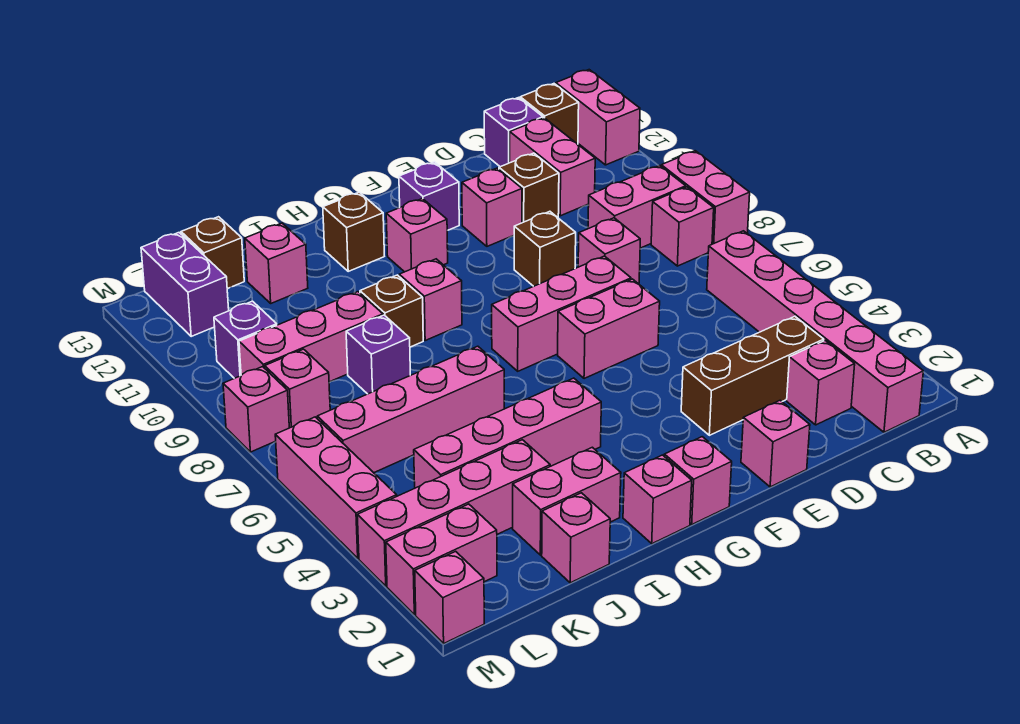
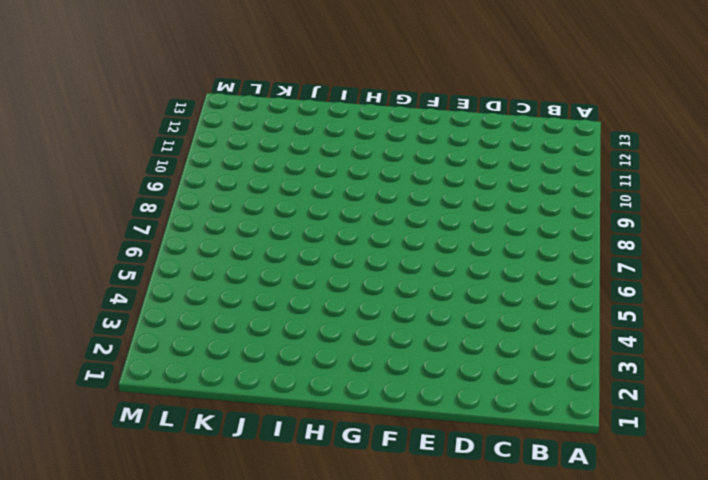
none -> pink brick A8:A9 level 1
none -> pink brick A12:A13 level 1
none -> pink brick B1:B6 level 1
none -> pink brick B8 level 1

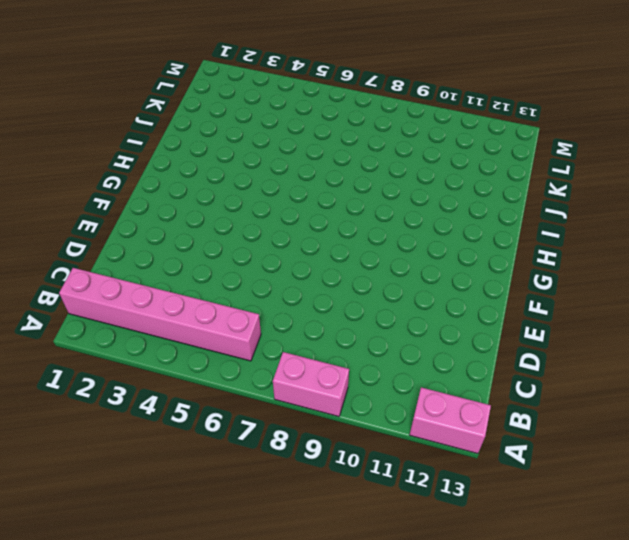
none -> pink brick B8 level 1
none -> pink brick B9:C9 level 1
none -> brown brick B13 level 1
none -> pink brick C2 level 1

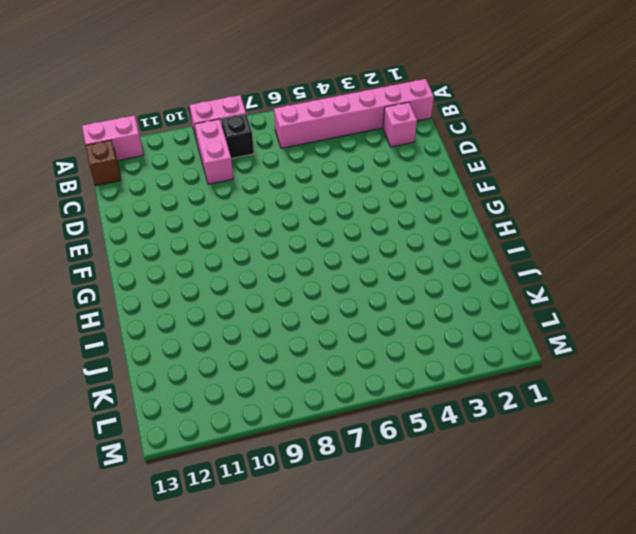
black brick B8 level 1 -> pink brick B8 level 1
none -> brown brick C3:E3 level 1
none -> pink brick C11:C12 level 1
none -> purple brick C13 level 1
none -> pink brick D8 level 1

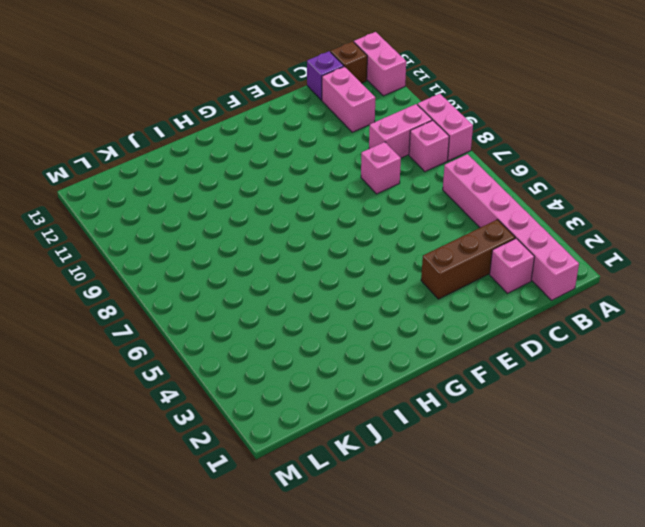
none -> brown brick D11 level 1
none -> pink brick E1 level 1
none -> pink brick E6:F6 level 1
none -> pink brick E7:G7 level 1

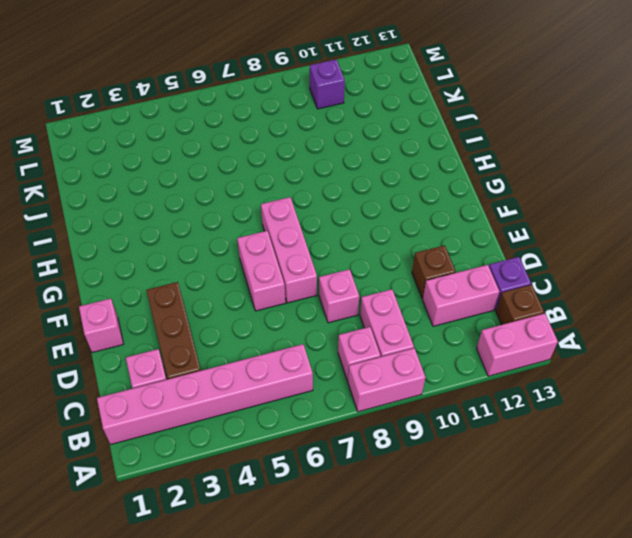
none -> brown brick E9 level 1
none -> pink brick E11 level 1
none -> purple brick F12 level 1
none -> pink brick G1 level 1

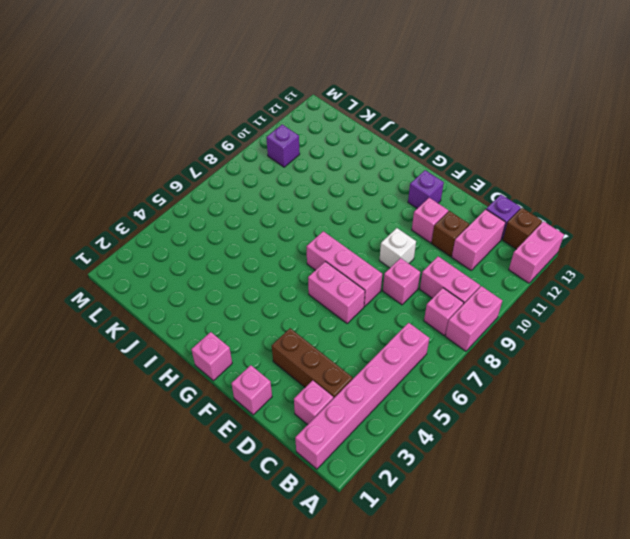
white brick E9 level 1 -> brown brick E9 level 1
none -> pink brick G11 level 1
none -> pink brick H1 level 1
none -> pink brick H4:K4 level 1
none -> pink brick H9 level 1

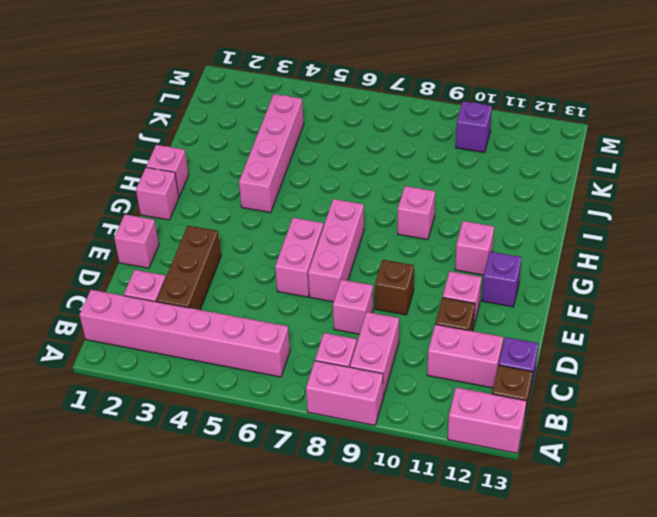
none -> brown brick H12 level 1
none -> pink brick I2:J2 level 1
none -> pink brick I6:L6 level 1
none -> brown brick I9 level 1

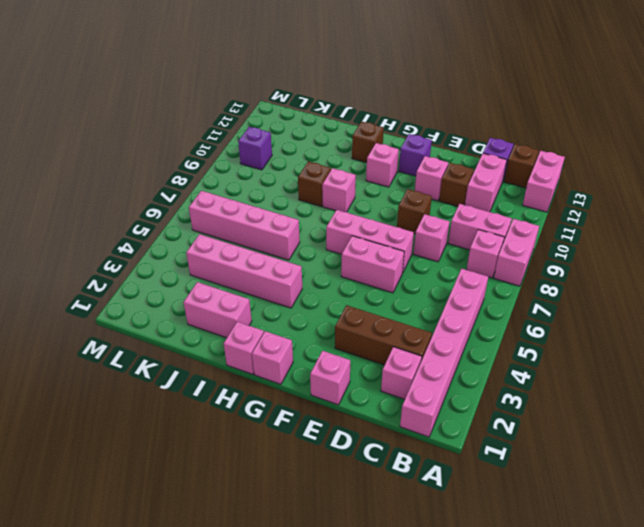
none -> pink brick J1 level 1
none -> pink brick J3:M3 level 1
none -> purple brick J8 level 1
none -> pink brick J9:L9 level 1

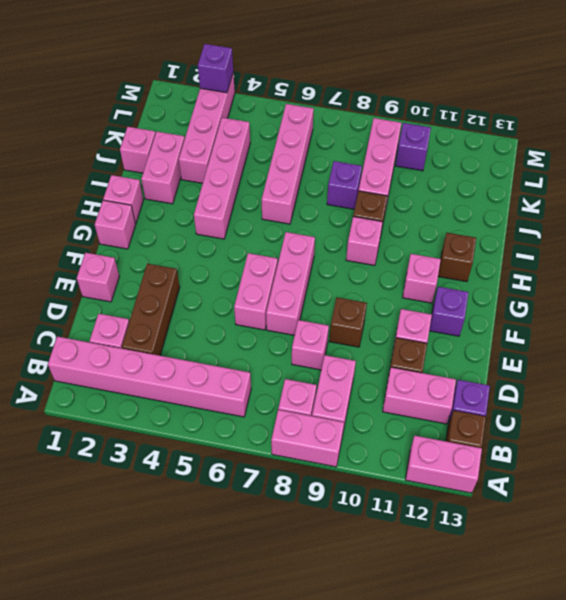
purple brick M3 level 2 -> none
none -> pink brick J12 level 1
none -> brown brick K13 level 1
none -> pink brick L2:M2 level 1
none -> pink brick L8 level 1

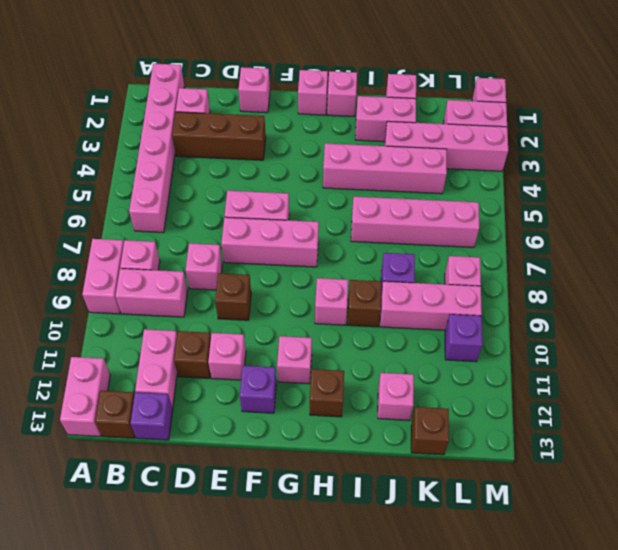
none -> purple brick L12:L13 level 1
none -> pink brick M4:M6 level 1
none -> pink brick M8 level 1

